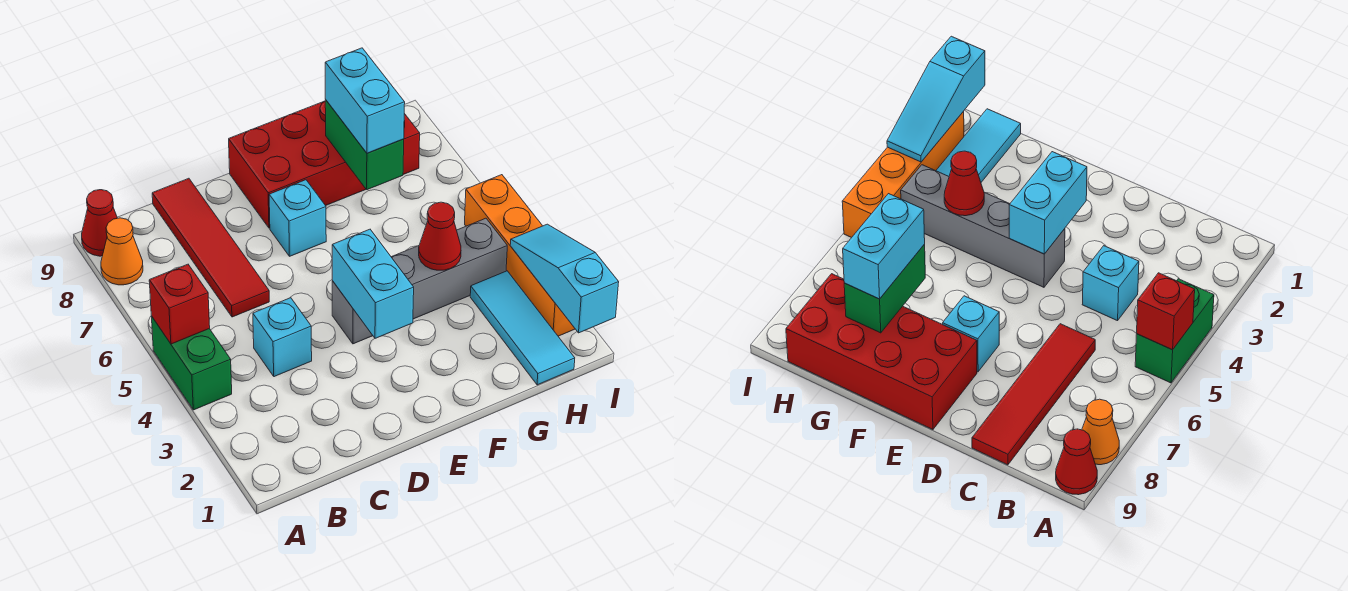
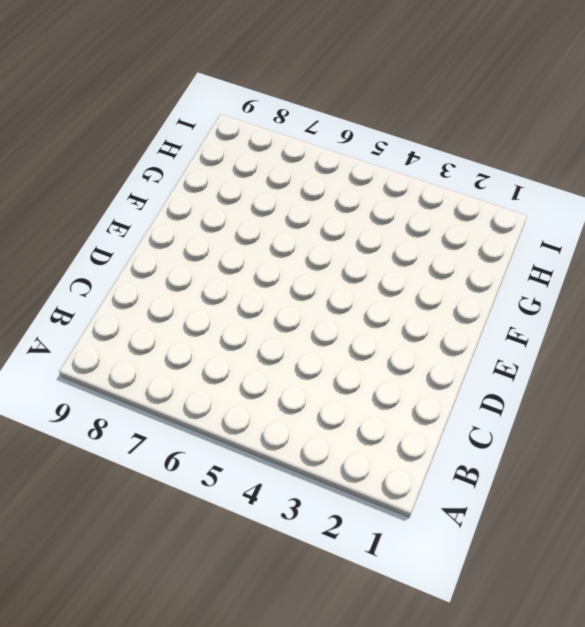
none -> green brick A4:A5 level 1
none -> orange cone A8 level 1
none -> red cone A9 level 1

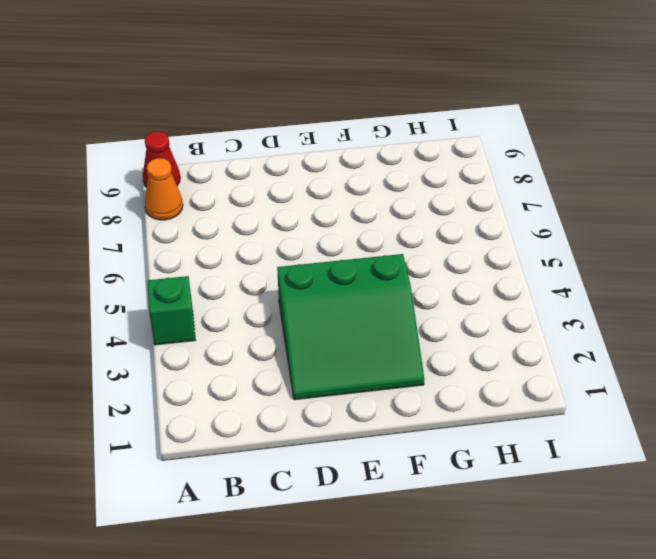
green brick A4 level 1 -> green brick A4:A5 level 1
green slope D2:F4 level 1 top 4 -> grey brick E4:H4 level 1
none -> cyan brick C4 level 1
none -> red tile C6:C9 level 1
none -> cyan brick E7 level 1

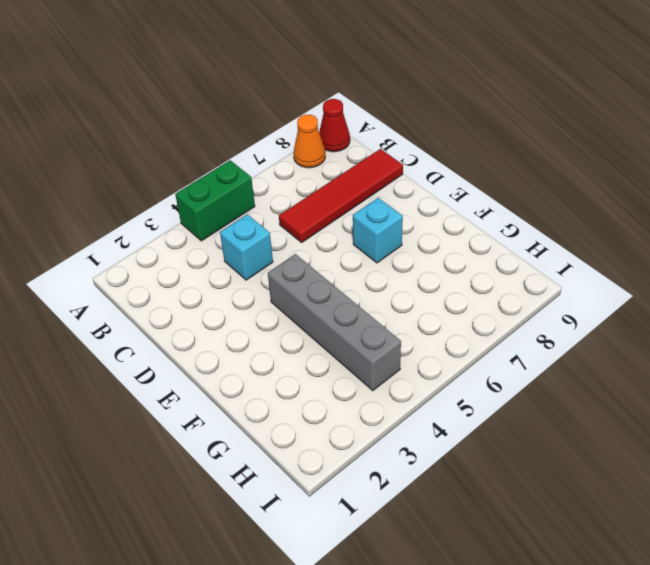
none -> red brick E8:H9 level 1
none -> cyan tile H1:H3 level 1
none -> orange brick I2:I5 level 1

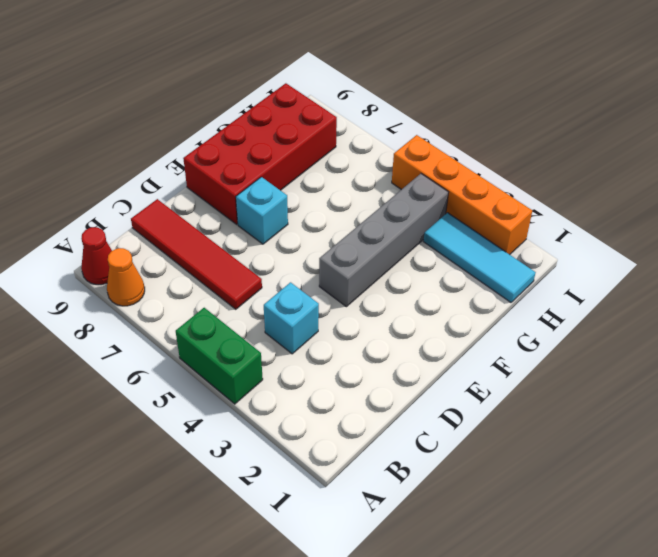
none -> red brick A5 level 2
none -> cyan brick E3:E4 level 2
none -> red cone G4 level 2

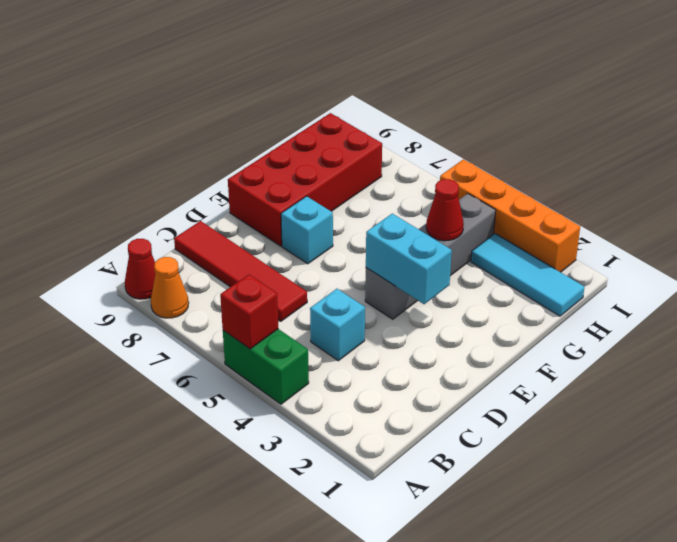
none -> green brick G7:G8 level 2
none -> cyan slope I1:I3 level 2 top 1
none -> cyan brick G7:G8 level 3

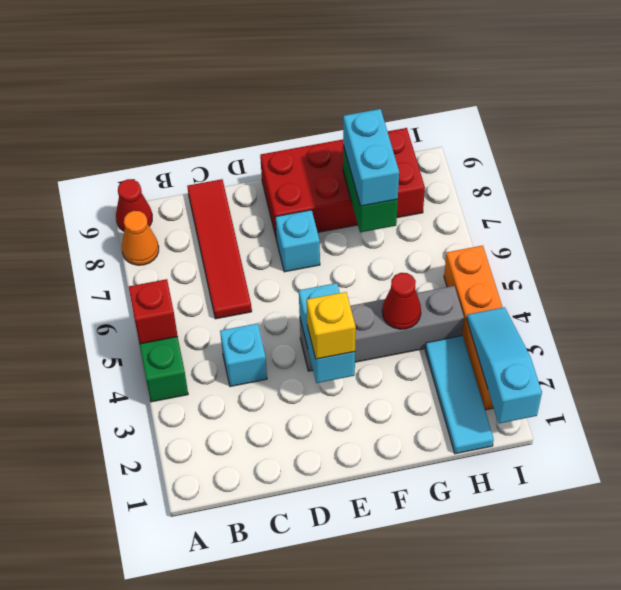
yellow brick E3 level 3 -> none

